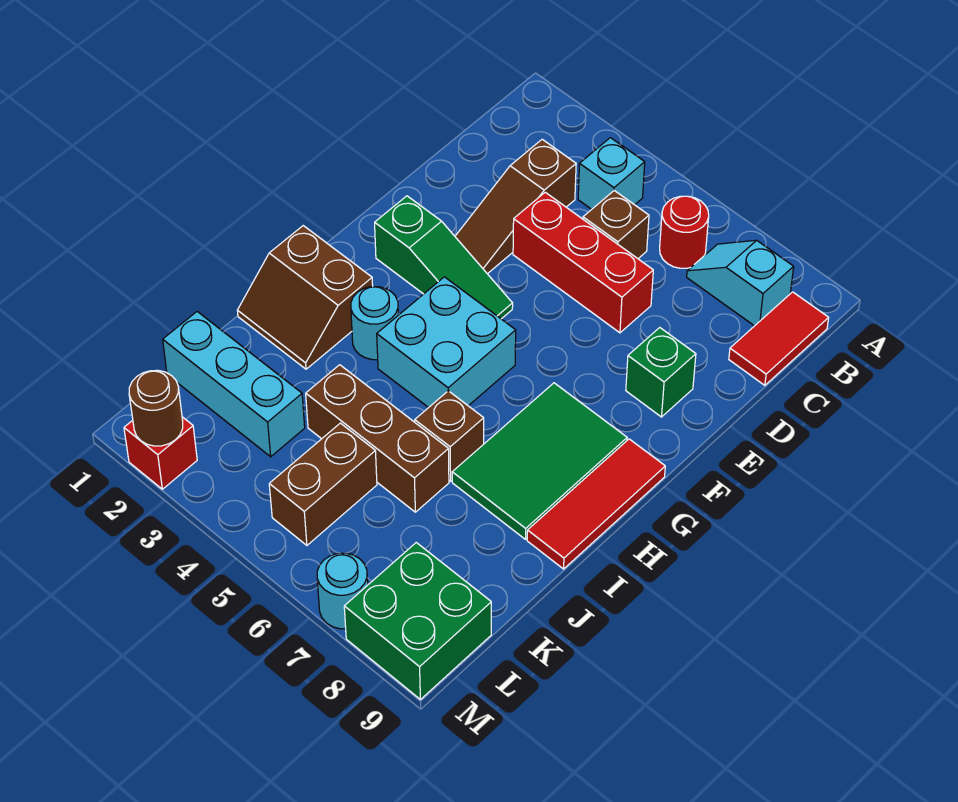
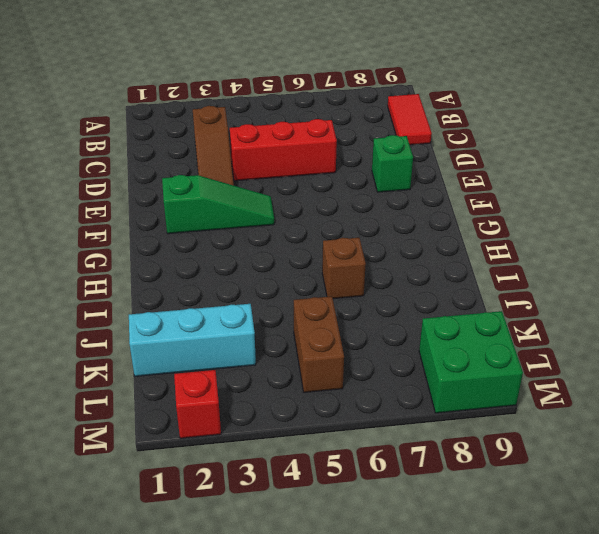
none -> cyan brick B4 level 1
none -> red round brick B6 level 1
none -> cyan slope B7:B8 level 1 top 8

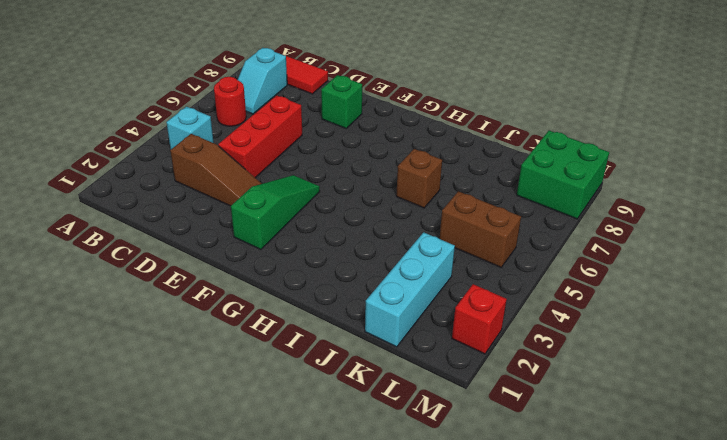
none -> brown brick C5 level 1
none -> cyan brick G4:H5 level 1
none -> green tile G7:I8 level 1

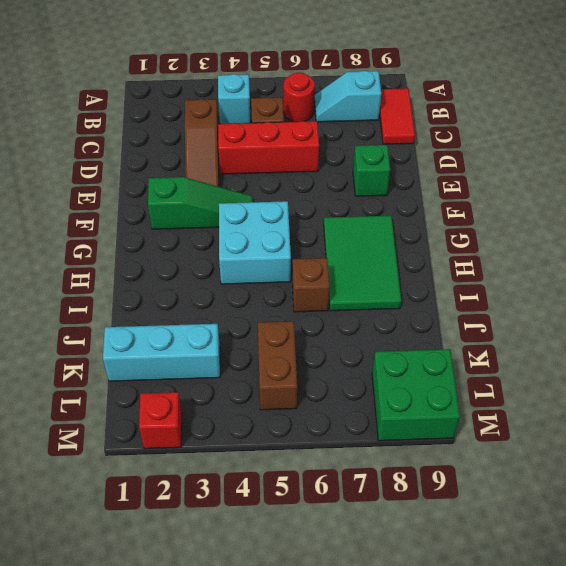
none -> red tile G9:I9 level 1
none -> brown slope H1:I2 level 1 top H
none -> cyan round brick H3 level 1

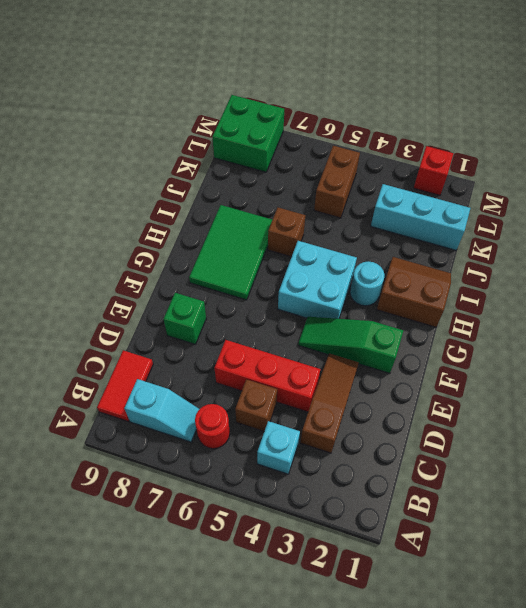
none -> red tile G9:I9 level 1
none -> brown brick J4:J6 level 1
none -> cyan round brick M7 level 1

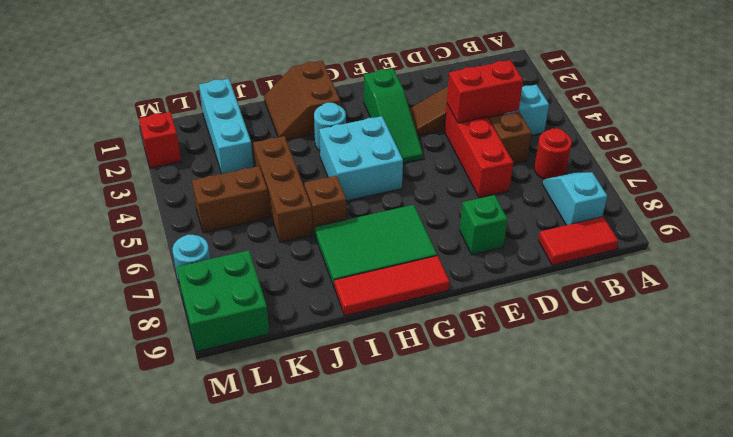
red brick C4:D4 level 2 -> none
none -> brown round brick M2 level 2

